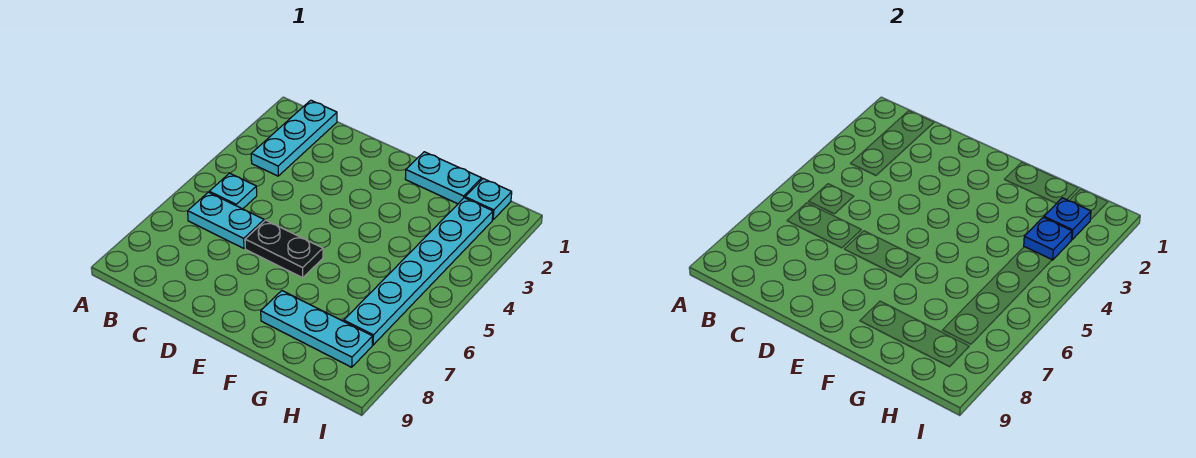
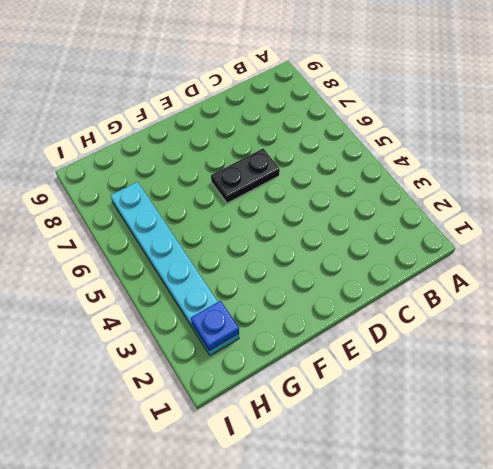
none -> cyan plate B1:B3 level 1
none -> cyan plate B5 level 1

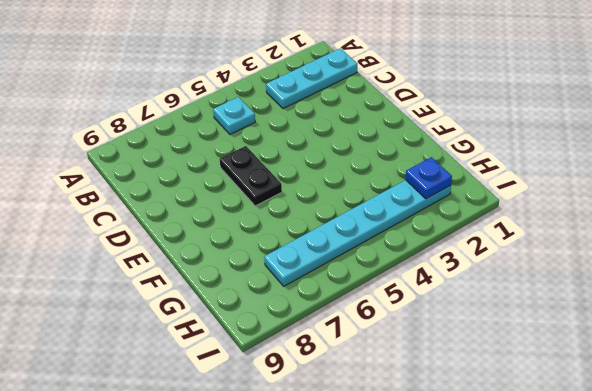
none -> cyan plate B6:C6 level 1
none -> cyan plate F1:G1 level 1

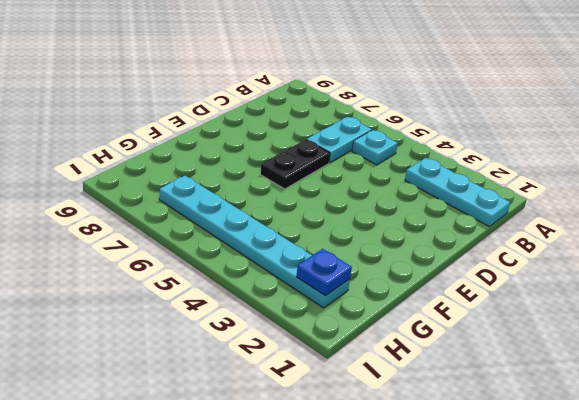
none -> cyan plate F1:G1 level 1
none -> cyan plate F8:H8 level 1

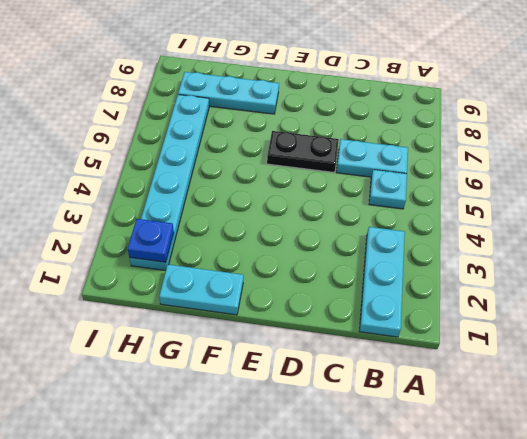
none -> cyan plate H1 level 1
none -> blue plate H3 level 2

